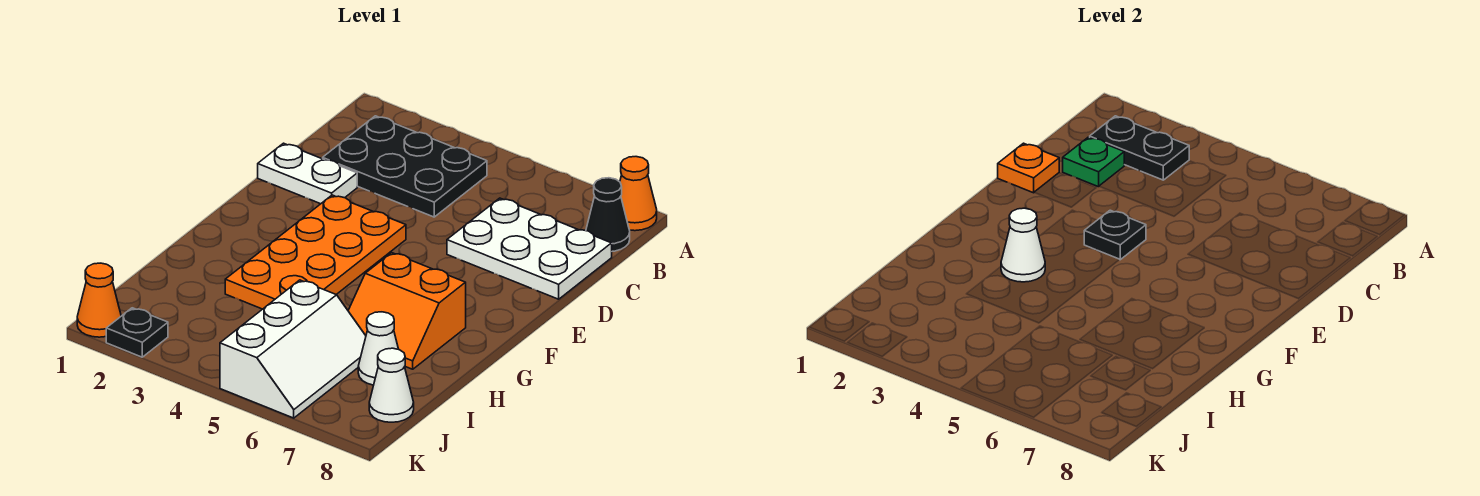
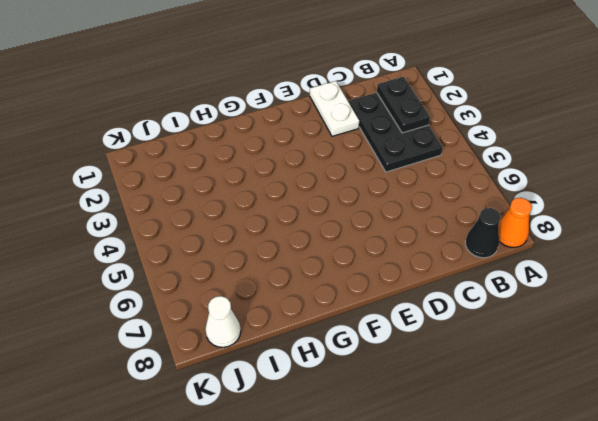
none -> white plate C6:D8 level 1
none -> orange plate E3:H4 level 1
none -> orange slope G6:H7 level 1 top G

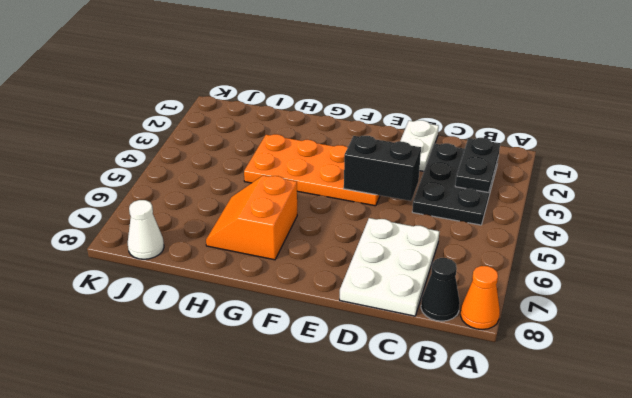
black brick D4:E4 level 2 -> black plate E4 level 2
none -> white slope I5:K6 level 1 top 5
none -> white cone I7 level 1
none -> orange cone K1 level 1

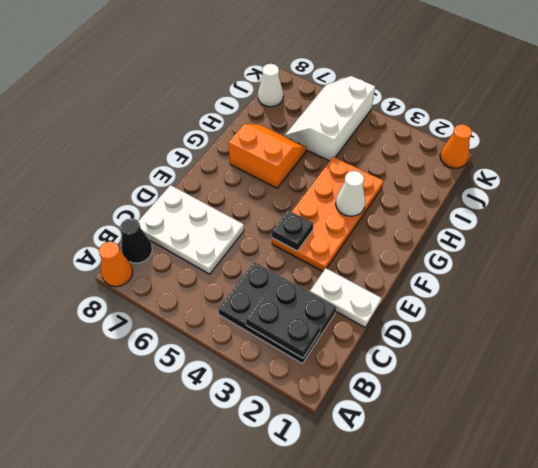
none -> white cone I7 level 1
none -> black plate K2 level 1
none -> green plate C2 level 2

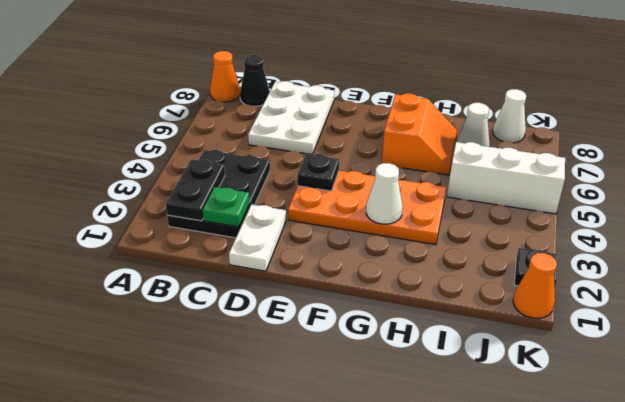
none -> orange plate D1 level 2

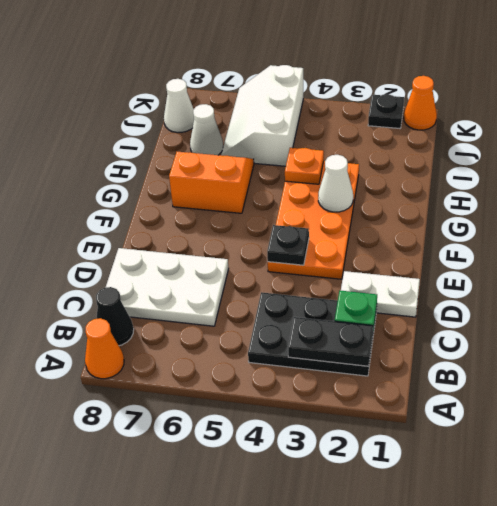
orange plate H4 level 2 -> orange plate D1 level 2

